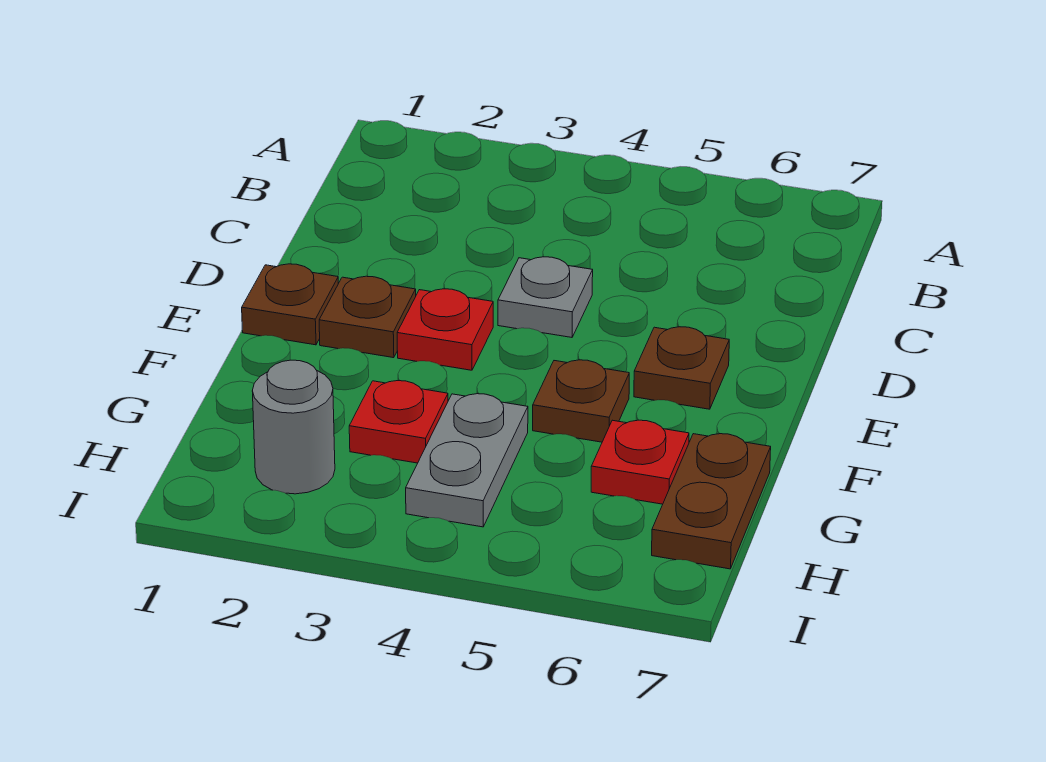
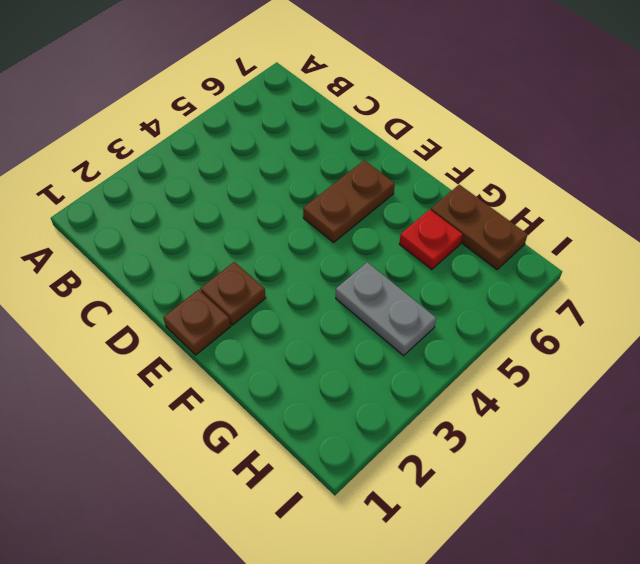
brown plate E5:E6 level 1 -> brown plate E6 level 1
none -> grey plate D4 level 1
none -> red plate E3 level 1

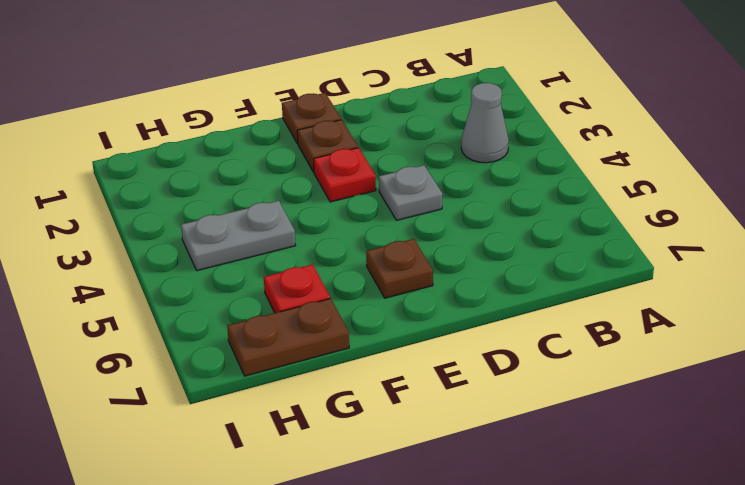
grey cone B3 level 1 -> none
none -> brown plate F5 level 1
none -> red plate G3 level 1

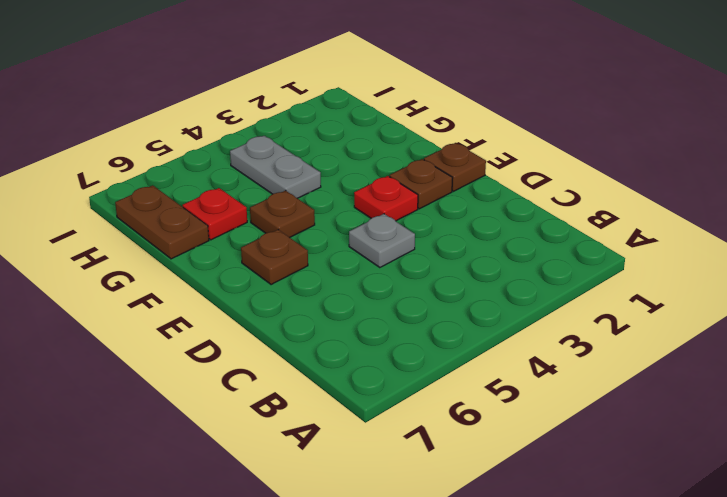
none -> red plate G3 level 1
none -> grey round brick H2 level 1

